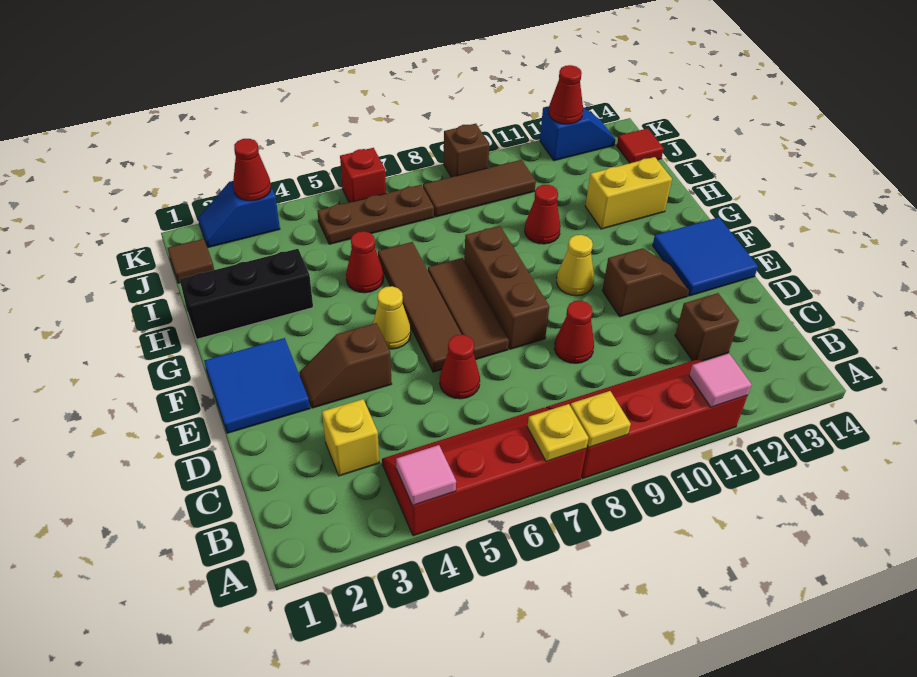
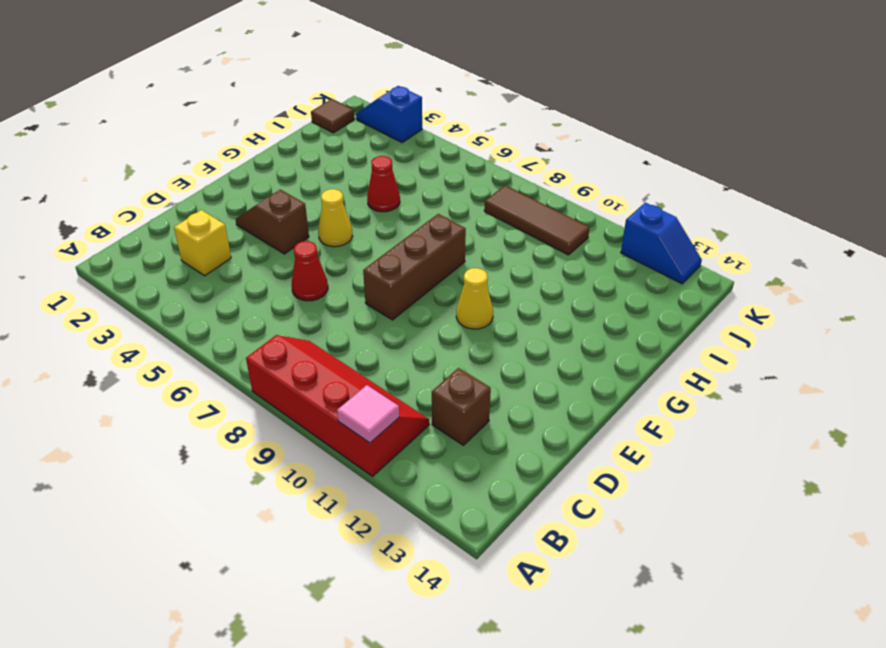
none -> red slope A4:B7 level 1 top A
none -> red cone D9 level 1
none -> blue tile E1:F2 level 1
none -> brown tile E6:H6 level 1

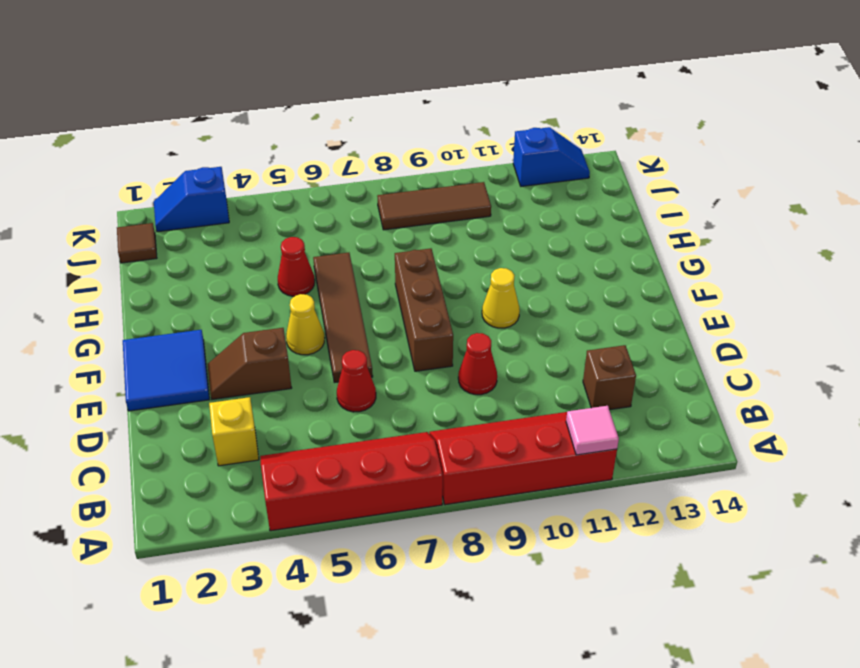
none -> brown tile E7:G7 level 1
none -> brown slope E11:E12 level 1 top 11
none -> blue tile E13:F14 level 1
none -> black brick H1:H3 level 1

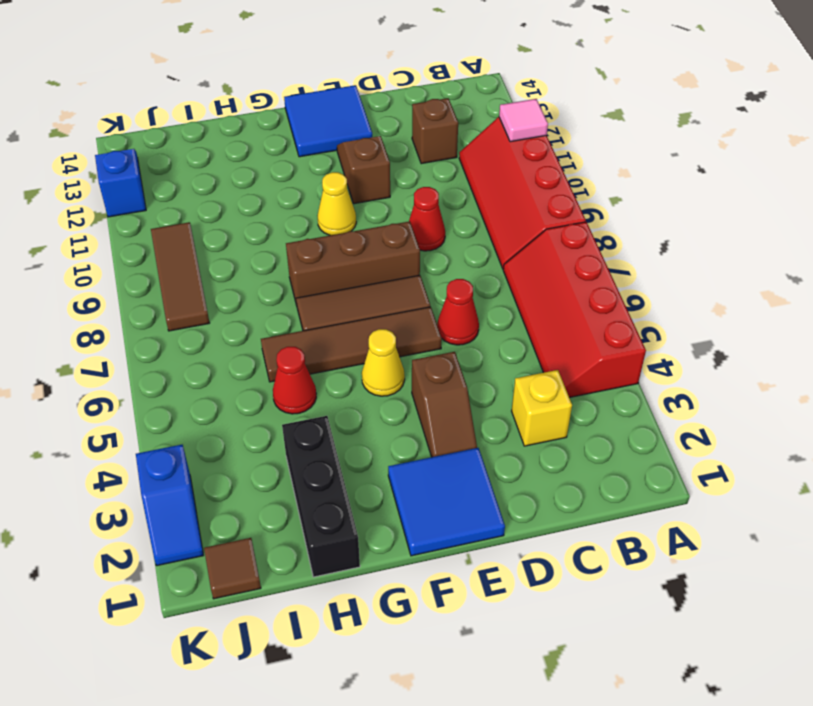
none -> red cone H10 level 1
none -> yellow brick H12:H13 level 1
none -> brown plate J5:J7 level 1
none -> red tile J14 level 1

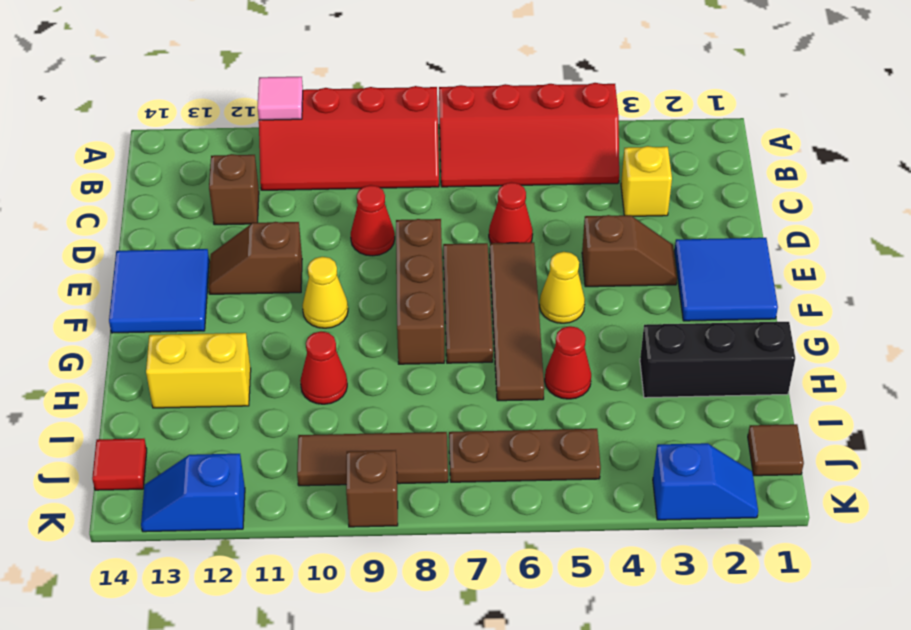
none -> red brick K6 level 1
none -> pink tile A4 level 2
none -> yellow plate A7 level 2
none -> yellow plate A8 level 2

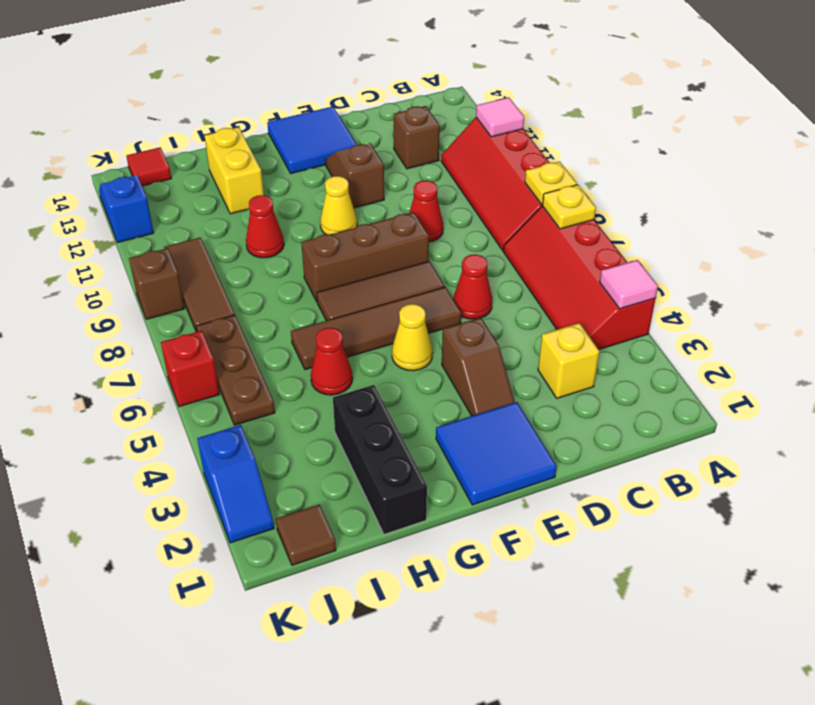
none -> red cone K3 level 2
none -> red cone K12 level 2

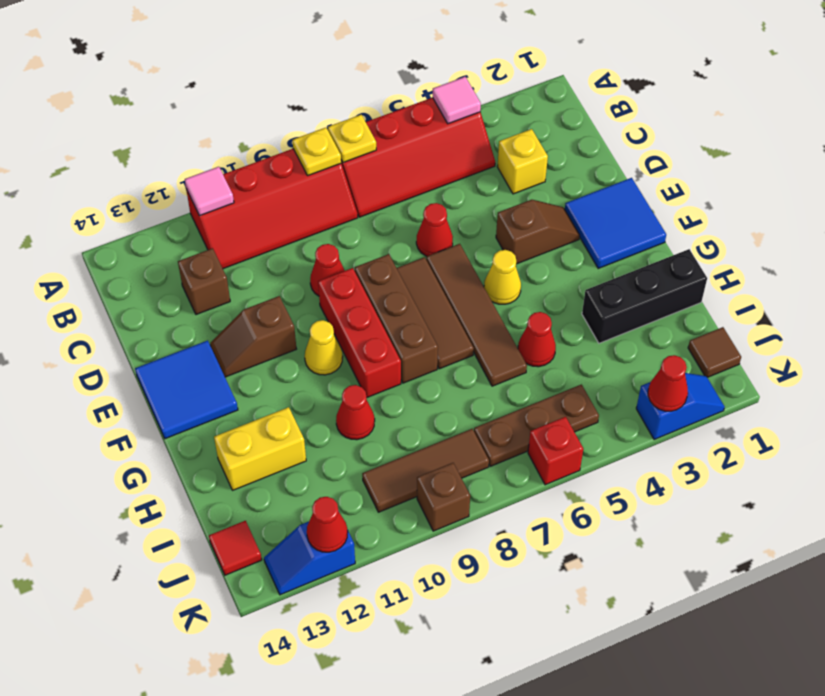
red brick E9:G9 level 1 -> none

